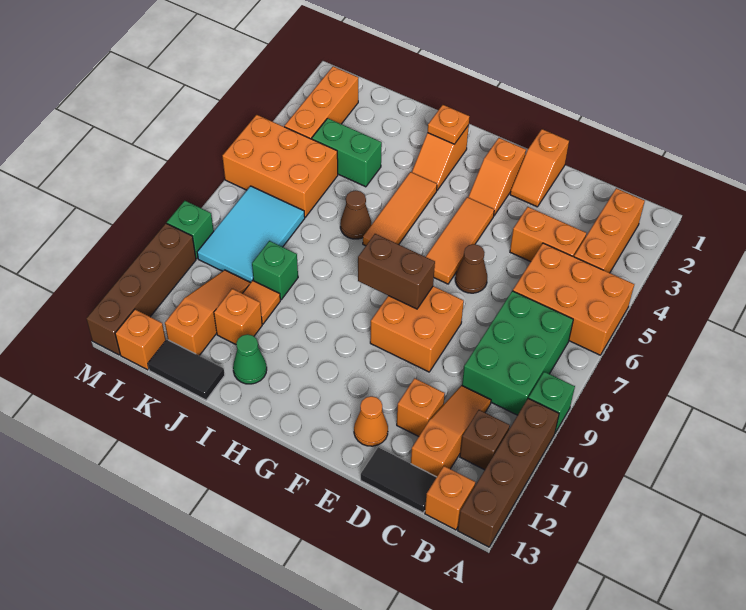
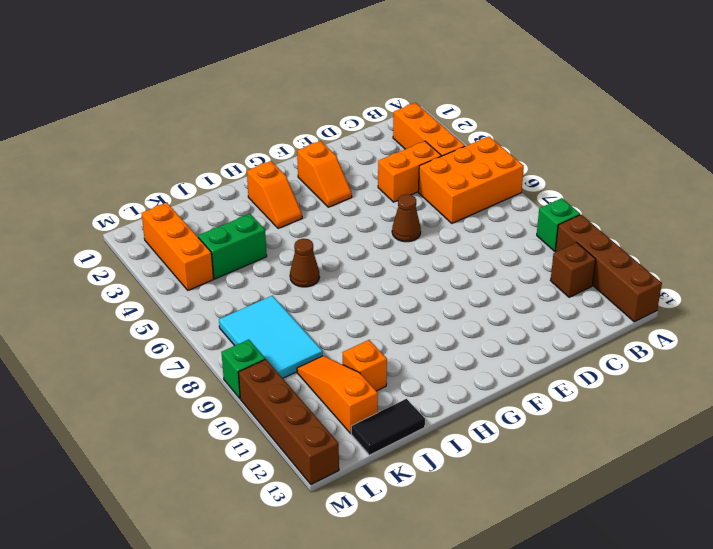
none -> green brick B7:C9 level 1
none -> orange brick B13 level 1
none -> orange slope C10:C12 level 1 top 12
none -> black tile C13:D13 level 1

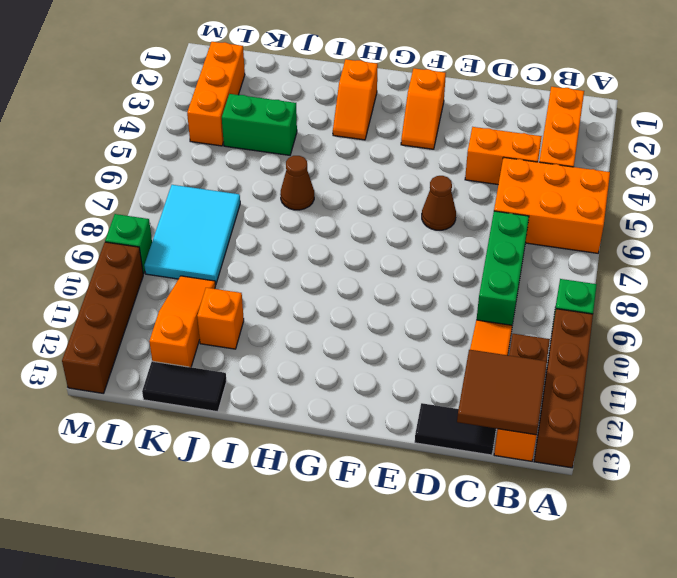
brown tile B12:C13 level 2 -> none
green brick C7:C9 level 1 -> green brick B7:C9 level 1
none -> orange brick D11 level 1
none -> orange slope E1:E2 level 1 top 1
none -> orange brick E8:F9 level 1
none -> orange cone E12 level 1

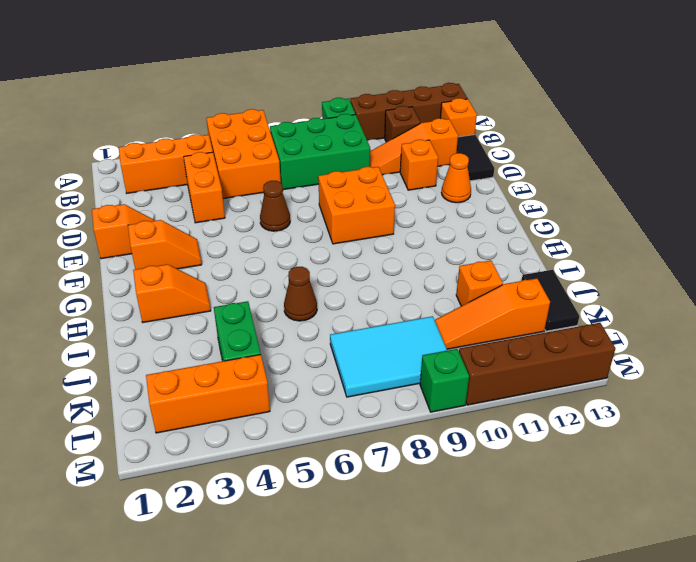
none -> orange tile F4:F6 level 1
none -> orange tile H4:H6 level 1
none -> green cone I12 level 1
none -> green brick J9 level 1

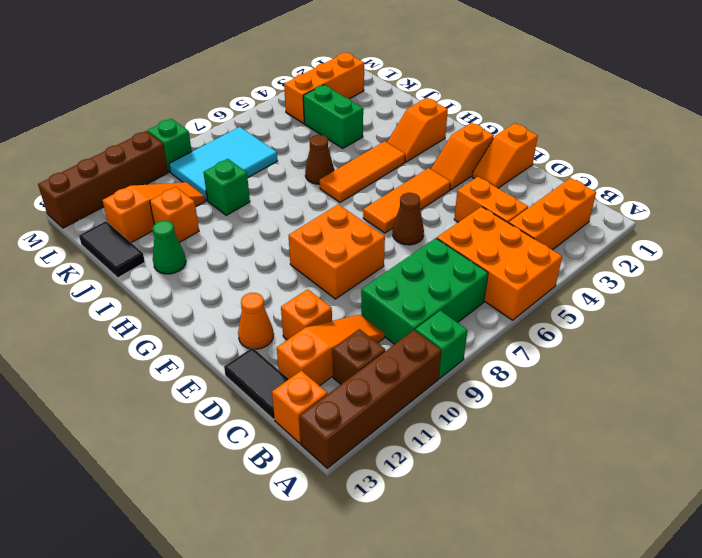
none -> orange tile J10 level 1
none -> orange brick K5:M6 level 1
none -> orange brick L13 level 1
none -> brown brick F8:G8 level 2

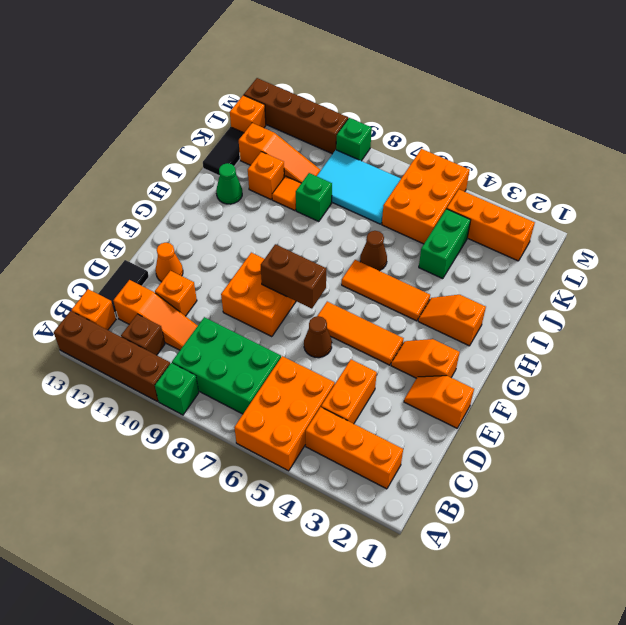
brown brick F7:F8 level 2 -> brown brick F8:G8 level 2
none -> orange plate H2 level 2

